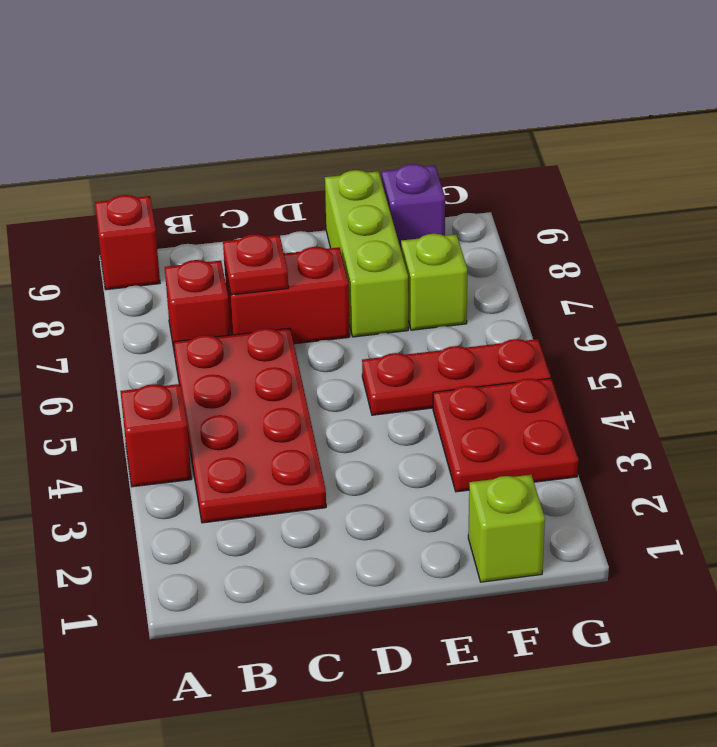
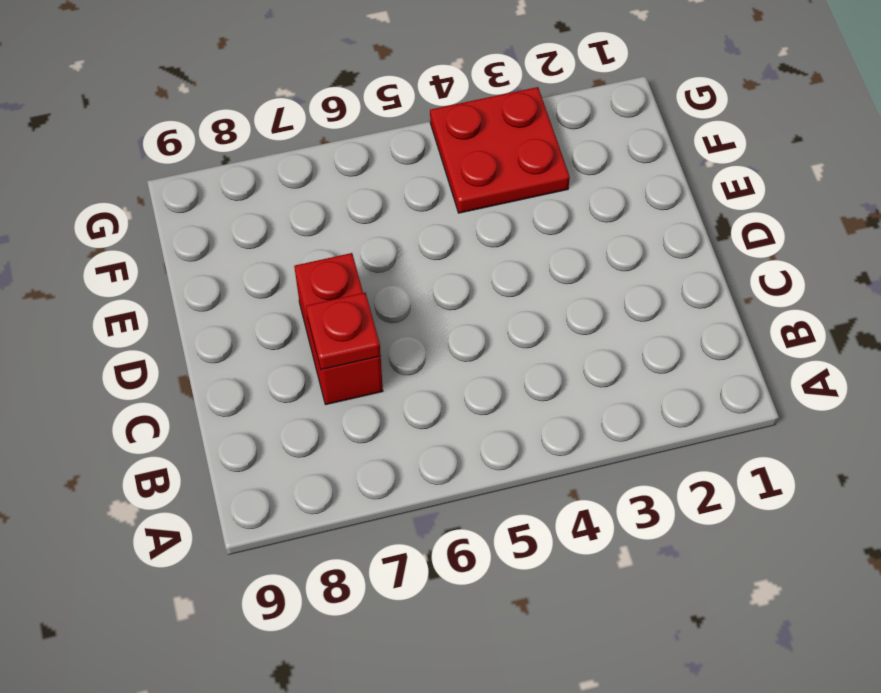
none -> red brick A4 level 1
none -> red brick A9 level 1
none -> red plate B3:C6 level 1

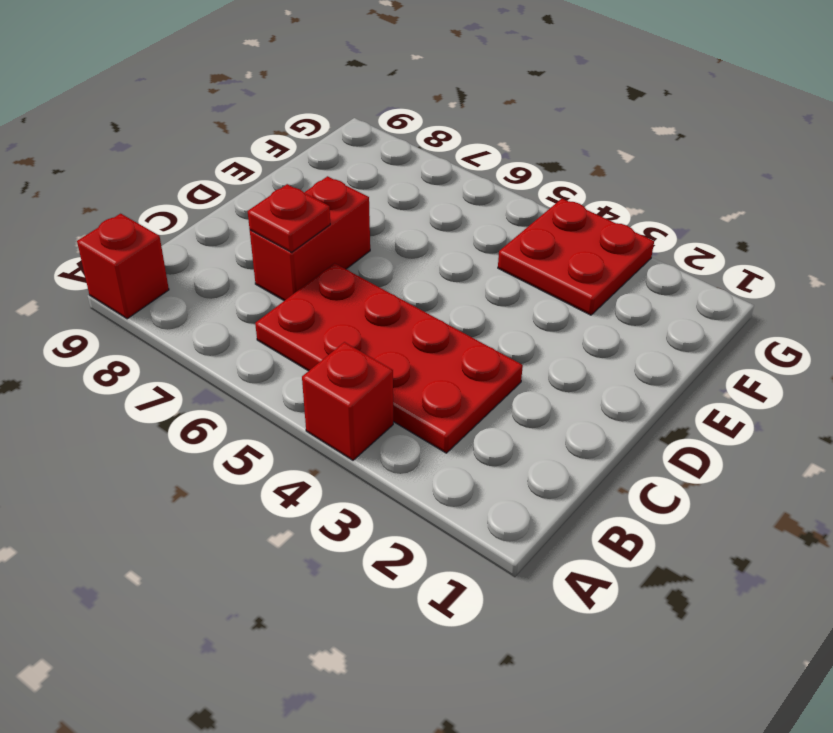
none -> red brick B7 level 1
none -> red plate E5:G5 level 1
none -> lime brick E7:E9 level 1

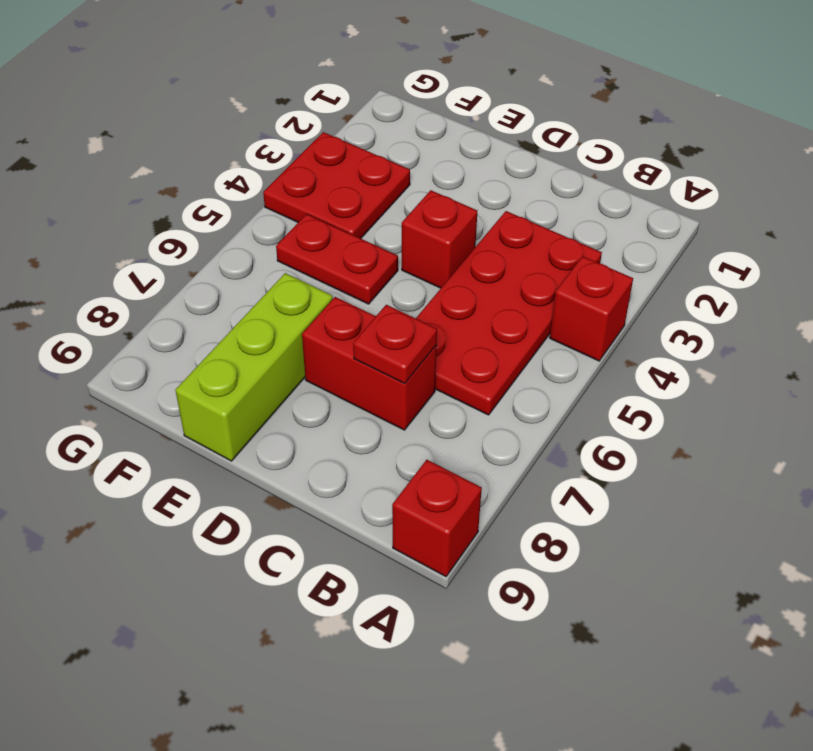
red brick D4 level 1 -> red brick B7 level 1
red plate E5:F5 level 1 -> red plate E5:G5 level 1
none -> lime brick F1 level 1
none -> lime brick F7 level 1
none -> purple brick F9 level 1

